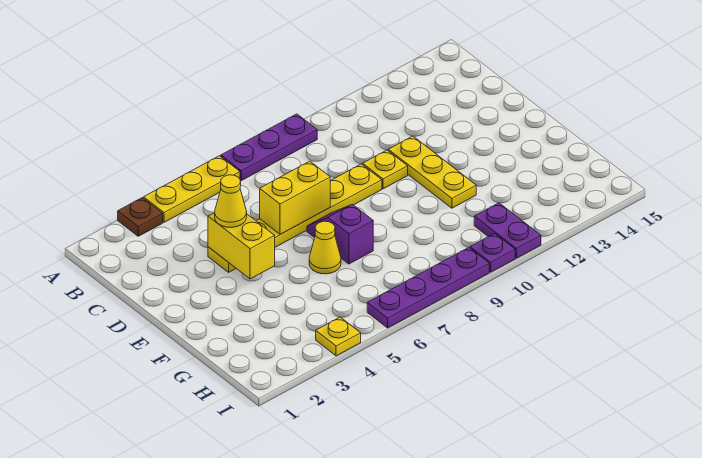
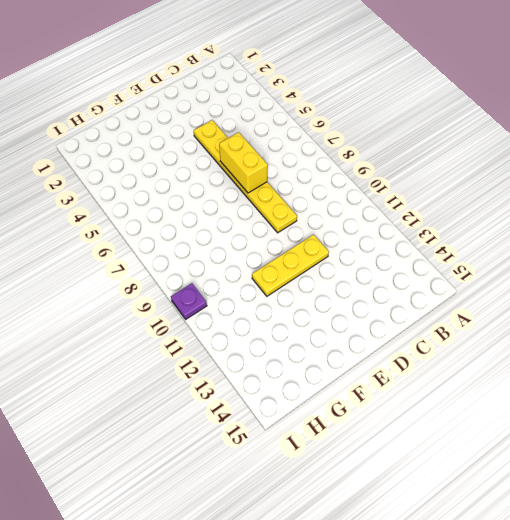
none -> brown plate A3 level 1
none -> yellow plate A4:A6 level 1
none -> purple plate A7:A9 level 1

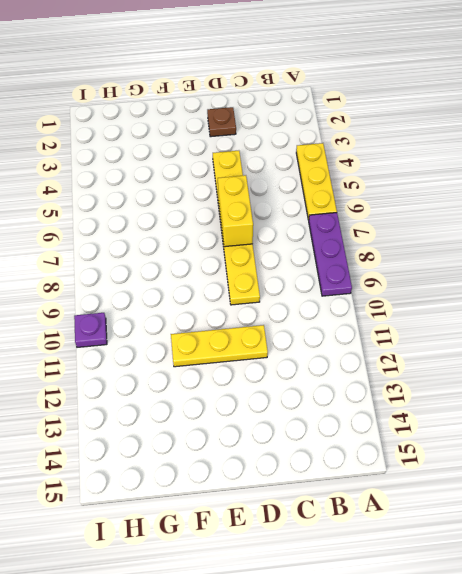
brown plate D2 level 1 -> brown plate A3 level 1
none -> yellow plate D10 level 1
none -> purple slope E7:F7 level 1 top F
none -> yellow cone F6 level 1

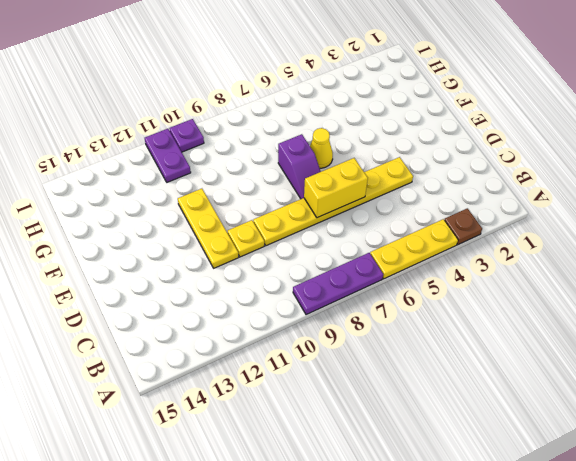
none -> yellow plate I4 level 1
none -> purple plate I6:I9 level 1
none -> yellow brick D4:E4 level 2

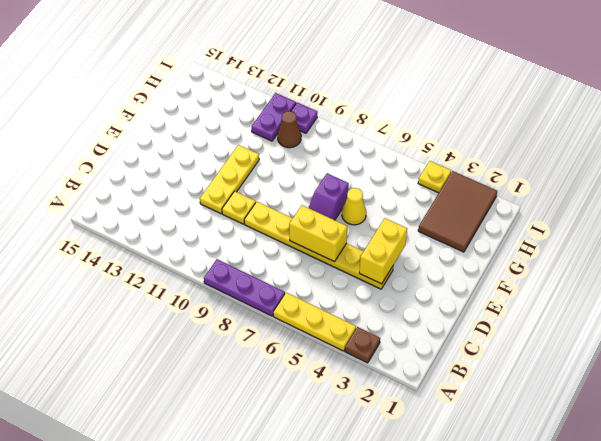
brown tile G2:I3 level 1 -> none
brown cone H10 level 1 -> none
none -> purple plate I6:I9 level 1
none -> yellow cone D4 level 3

